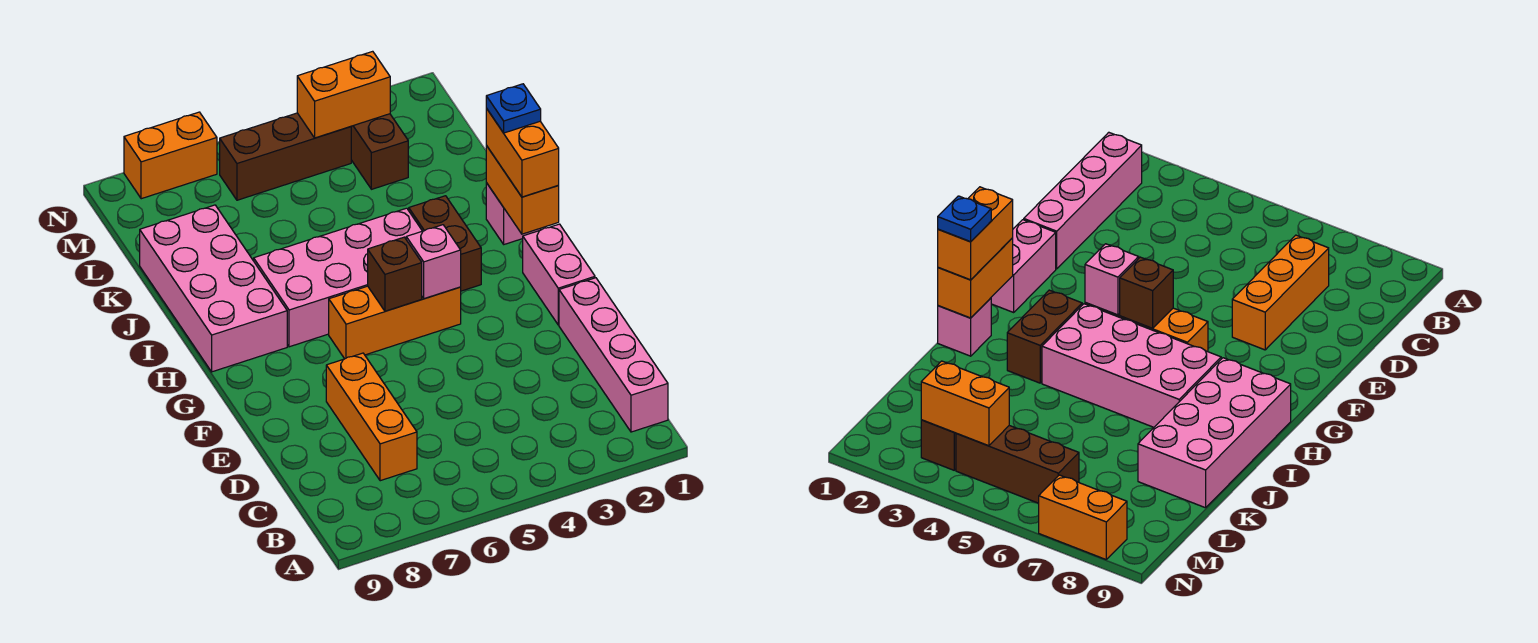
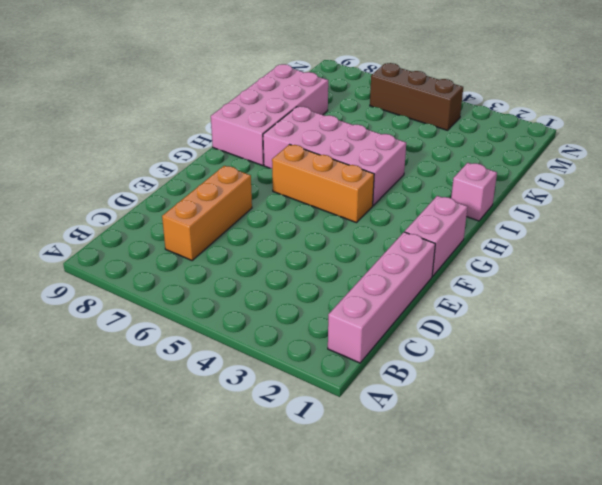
none -> brown brick H3:I3 level 1
none -> brown brick L3:M3 level 1
none -> orange brick N7:N8 level 1

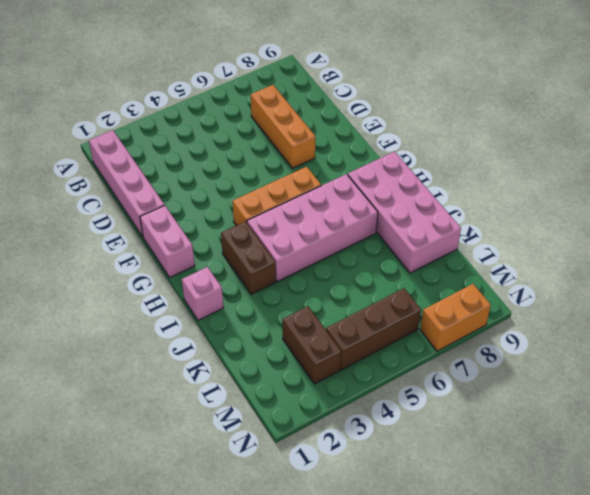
none -> pink brick G4 level 2
none -> brown brick G5 level 2
none -> orange brick H1:I1 level 2

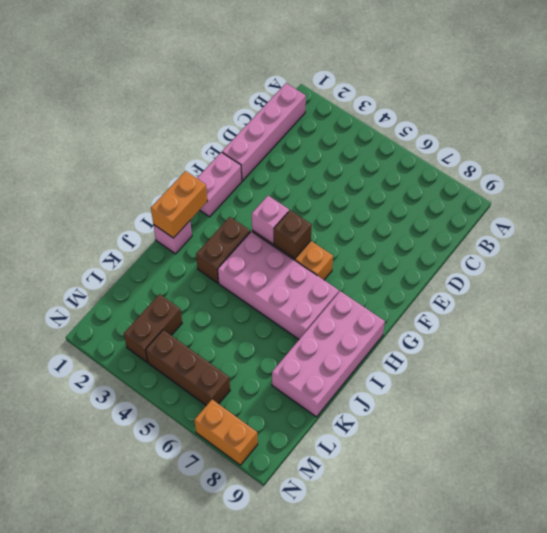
none -> orange brick C7:E7 level 1
none -> orange brick M3:M4 level 2
none -> orange brick H1:I1 level 3

